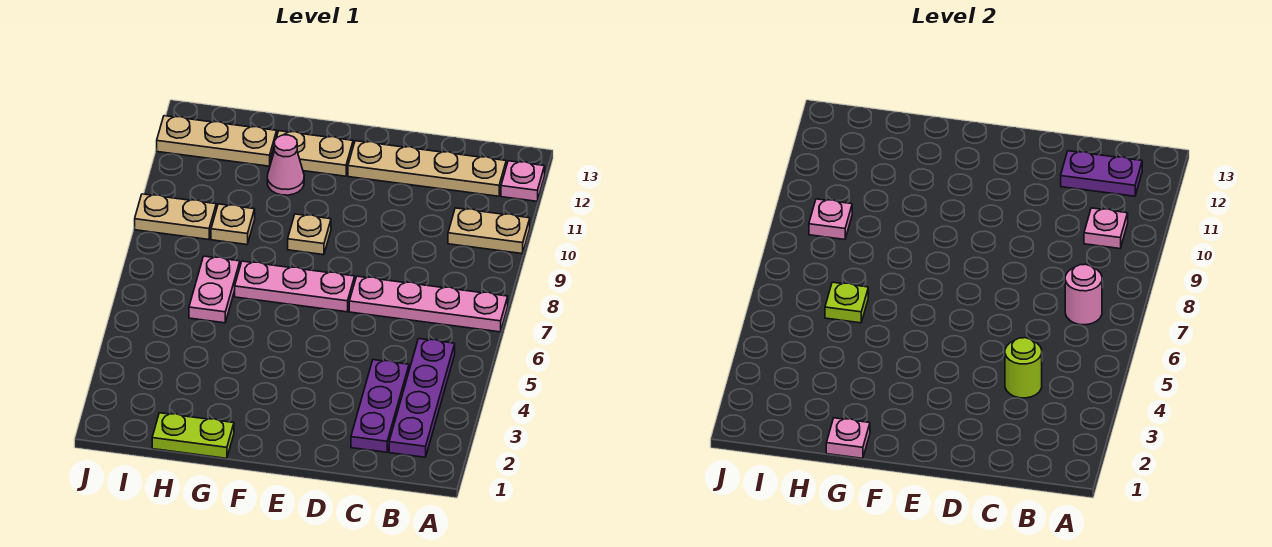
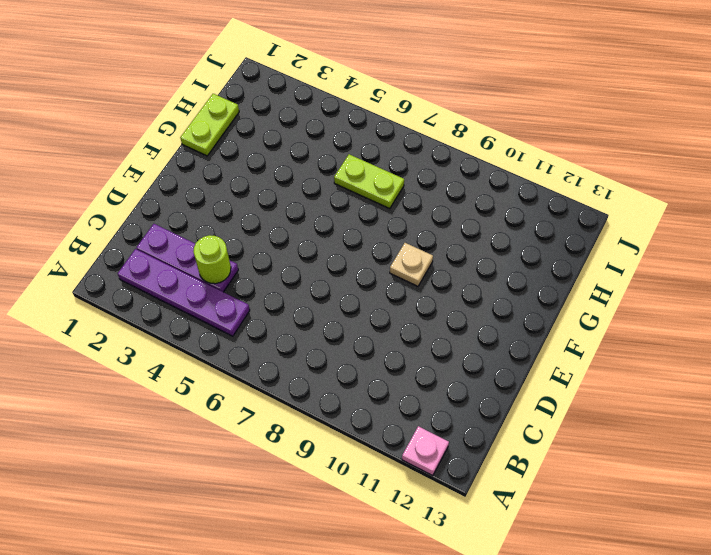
lime plate H6:H7 level 1 -> pink plate H6:H7 level 1
none -> pink plate A7:D7 level 1
none -> tan plate A10:B10 level 1
none -> tan plate B12:E12 level 1

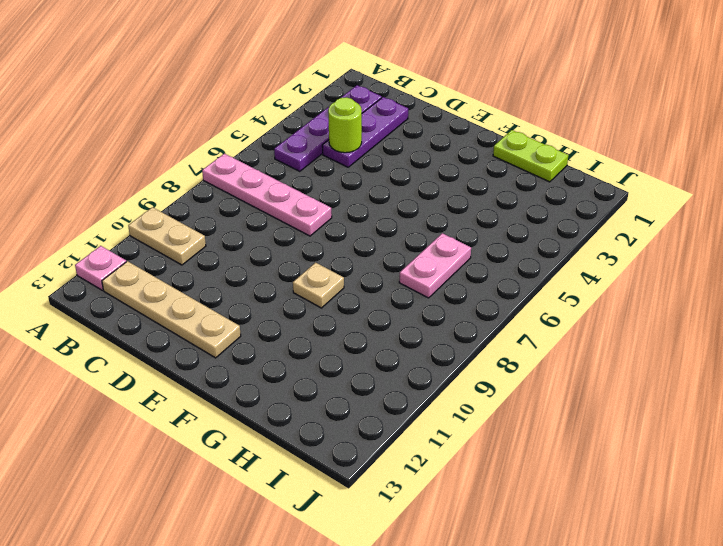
none -> pink plate E7:G7 level 1
none -> tan plate F12:G12 level 1
none -> pink cone G11 level 1

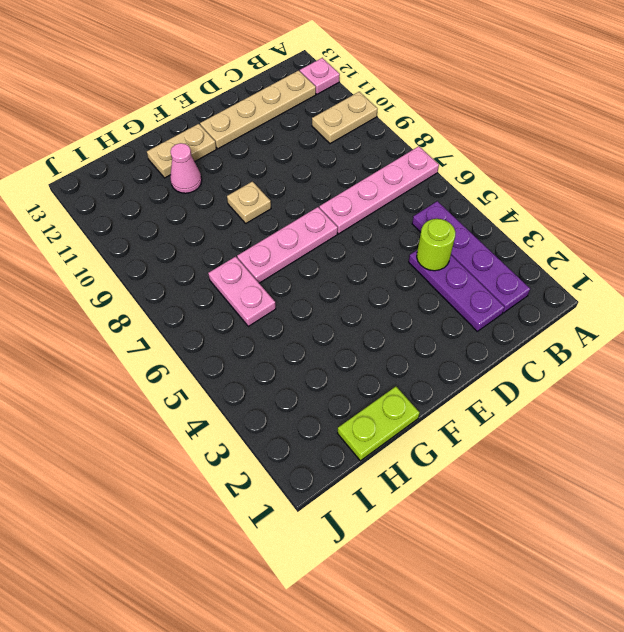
none -> tan plate H9 level 1
none -> tan plate H12:J12 level 1
none -> tan plate I9:J9 level 1

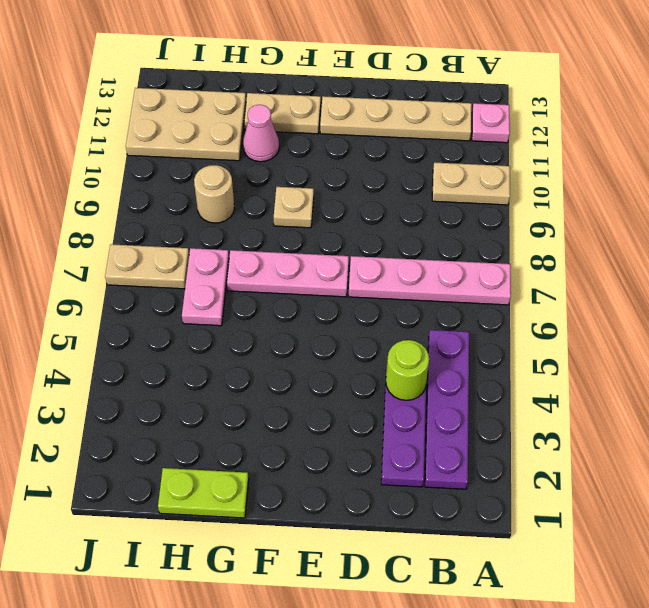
tan round brick H9 level 1 -> tan plate H9 level 1
tan plate H11:J12 level 1 -> tan plate H12:J12 level 1
tan plate I7:J7 level 1 -> tan plate I9:J9 level 1
none -> pink round brick B7 level 2
none -> pink plate B10 level 2
none -> purple plate B12:C12 level 2

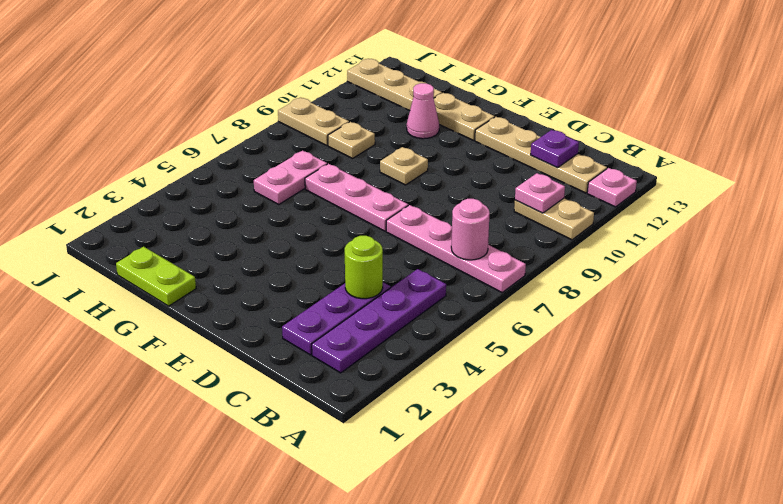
purple plate C12 level 2 -> purple plate B12:C12 level 2
none -> pink plate G1 level 2
none -> lime plate H6 level 2
none -> pink plate I9 level 2

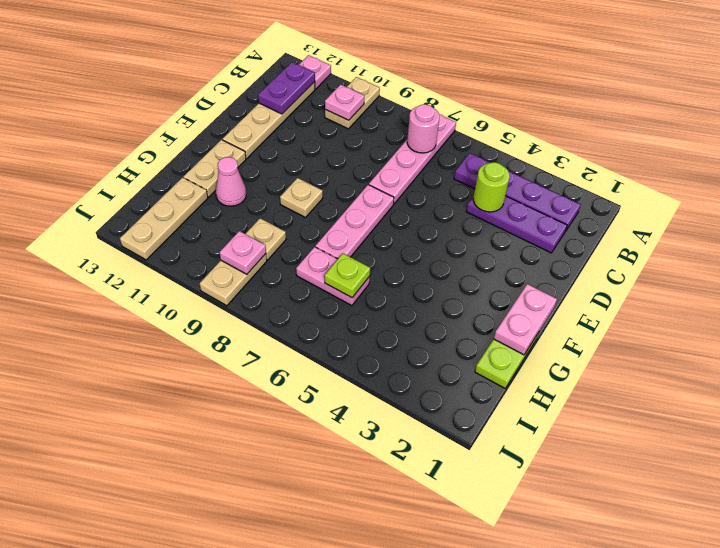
pink plate F1:G1 level 2 -> pink plate G1 level 2

